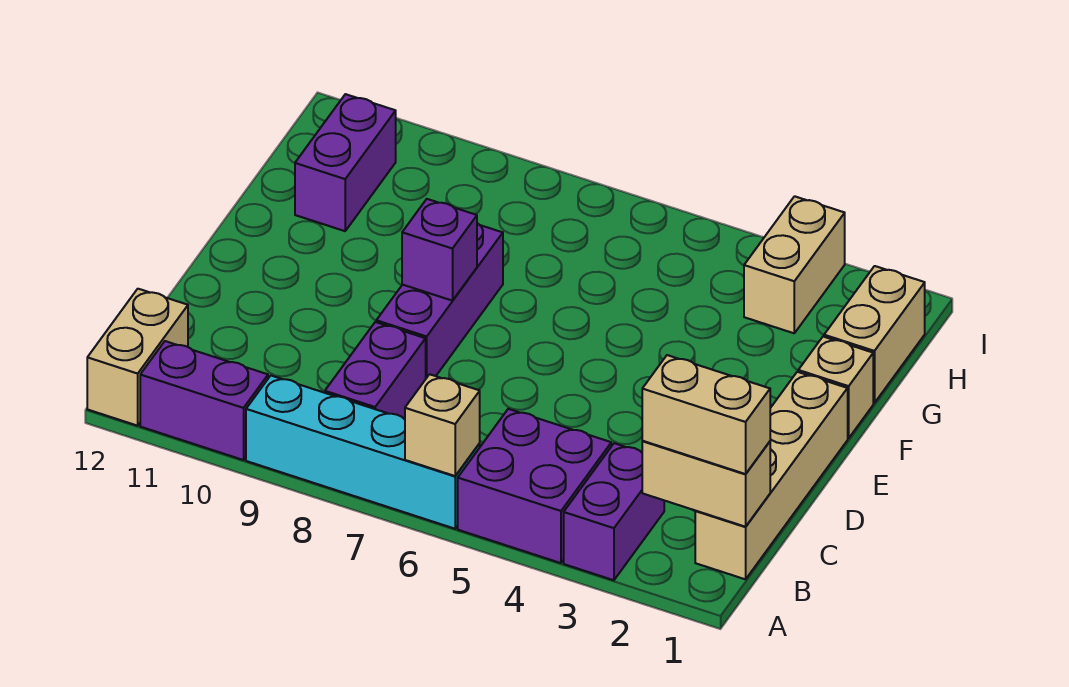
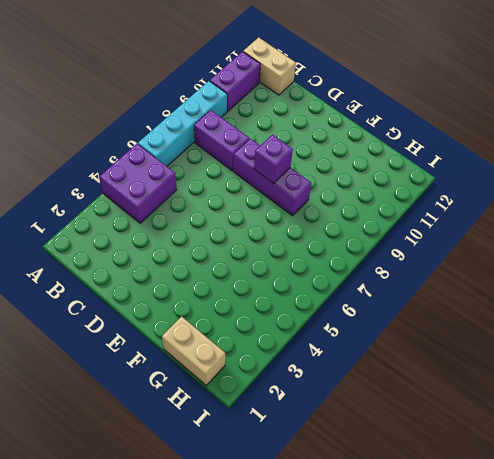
none -> purple brick A3:B3 level 1
none -> tan brick B1:E1 level 1
none -> tan brick F1 level 1

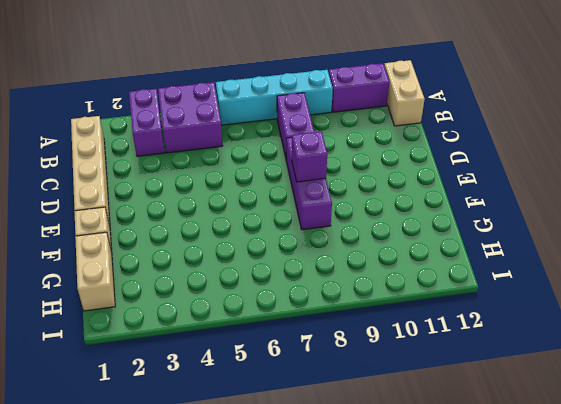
none -> purple brick G11:H11 level 1
none -> tan brick H3:I3 level 1
none -> tan brick A6 level 2

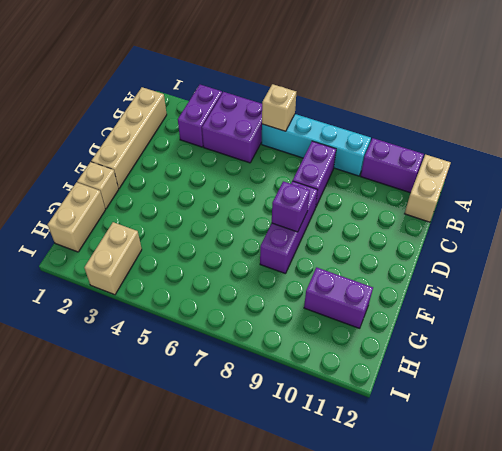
purple brick G10:G11 level 1 -> purple brick G11:H11 level 1
none -> tan brick B1:B2 level 2
none -> tan brick B1:B2 level 3

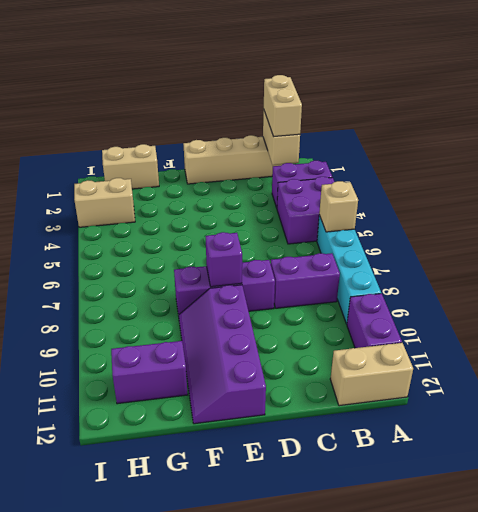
purple slope E9:F12 level 1 top E -> none
none -> tan brick F1 level 1

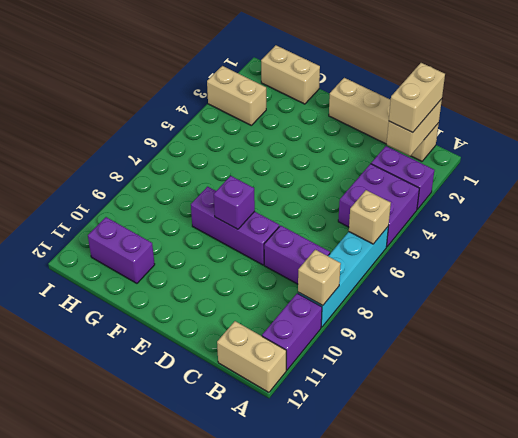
tan brick A9 level 2 -> tan brick F1 level 1

